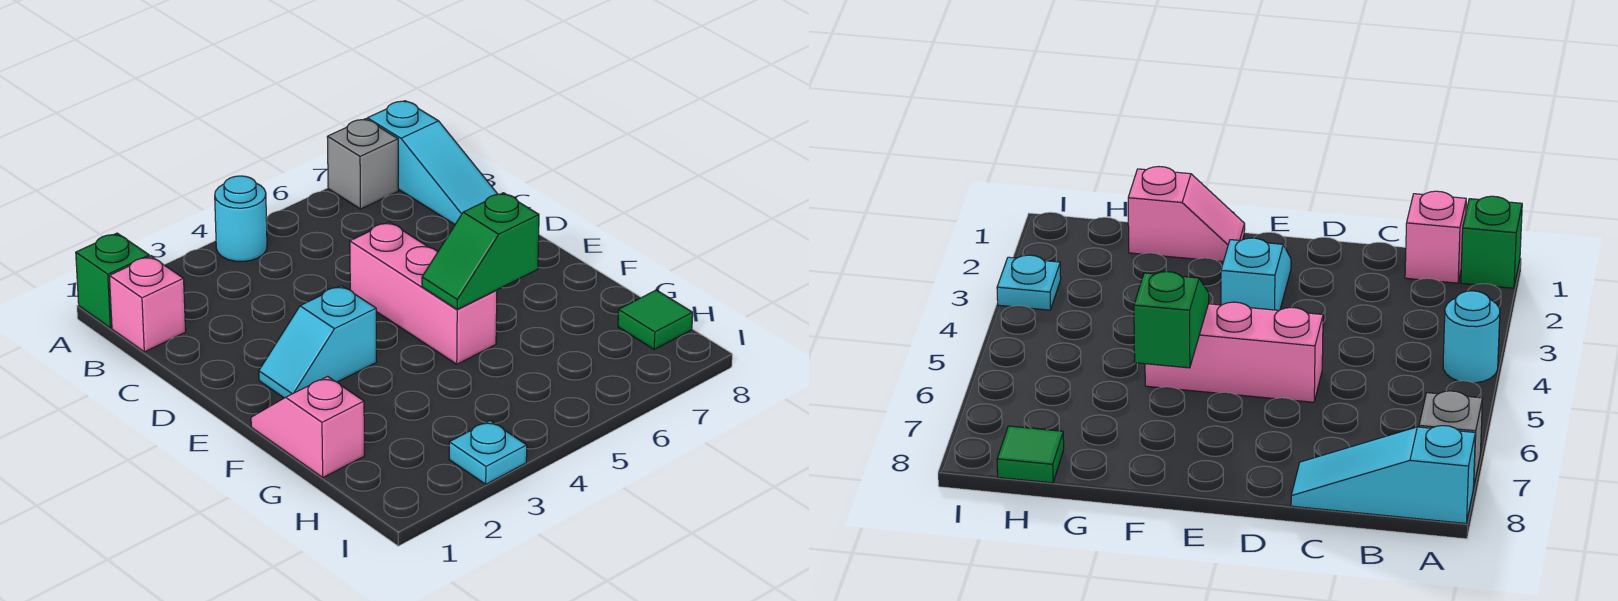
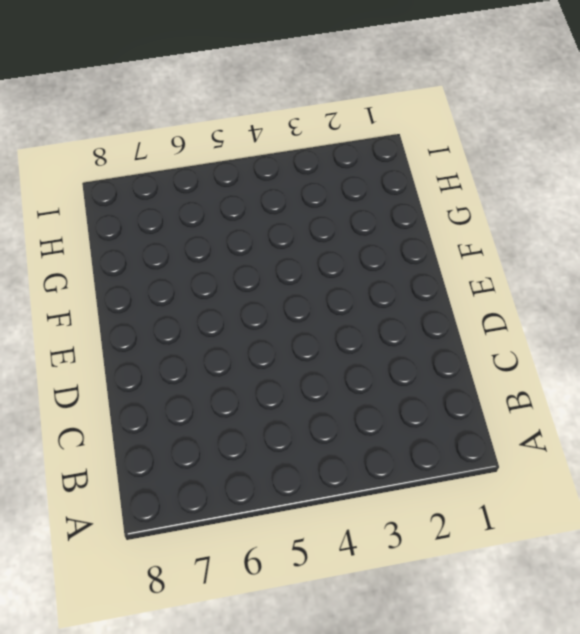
none -> green brick A1 level 1
none -> cyan round brick A4 level 1

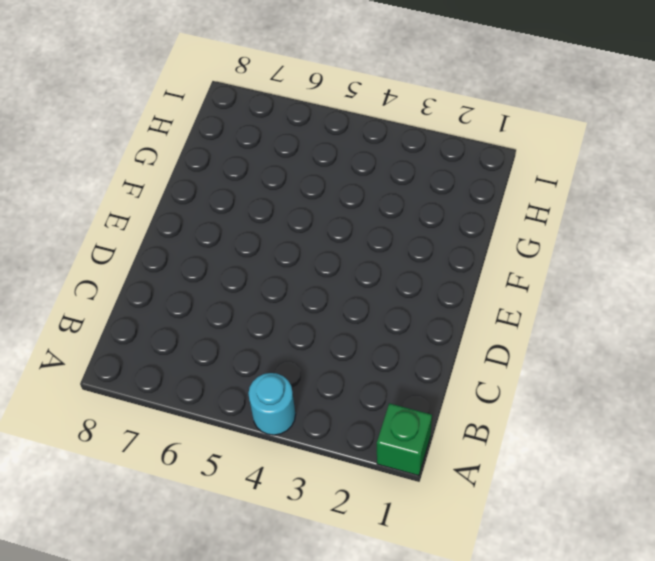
none -> grey brick A7 level 1
none -> cyan slope A8:C8 level 1 top A

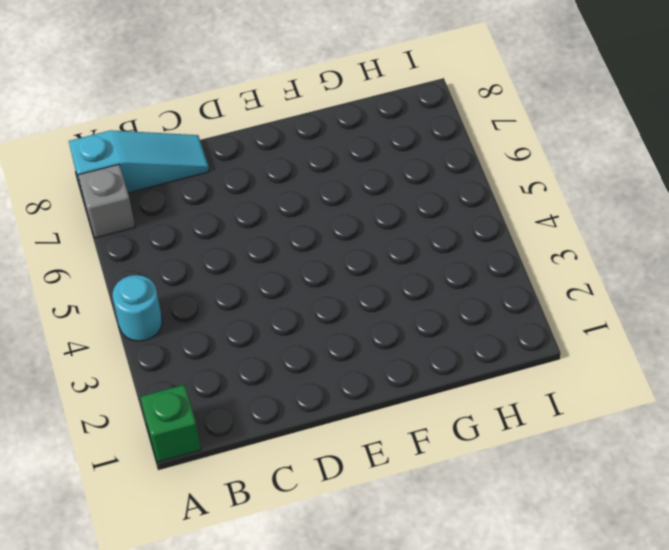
none -> pink brick B1 level 1
none -> pink brick D5:F5 level 1

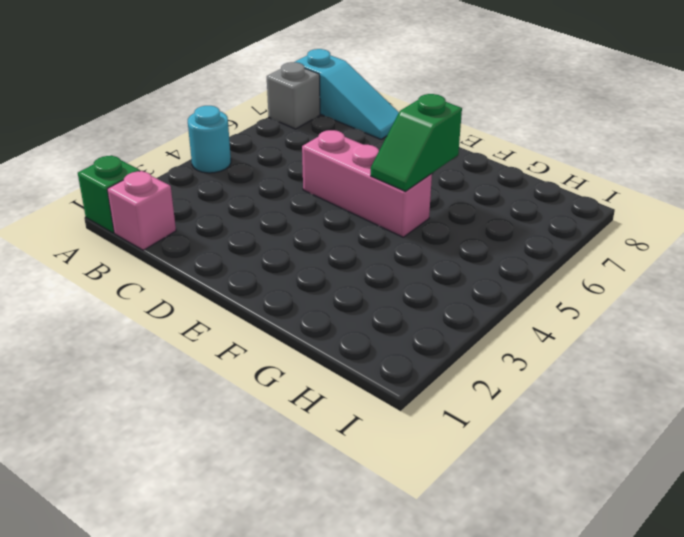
none -> cyan slope E2:E3 level 1 top 3
none -> pink slope F1:G1 level 1 top G

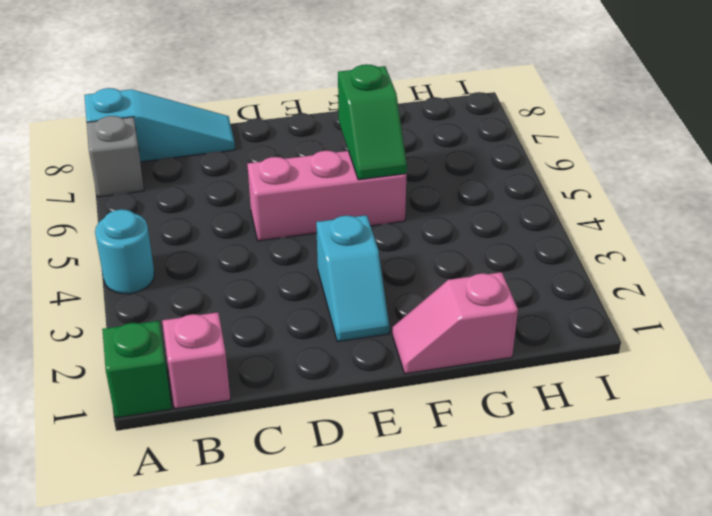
none -> green tile H8 level 1
none -> cyan plate I3 level 1

